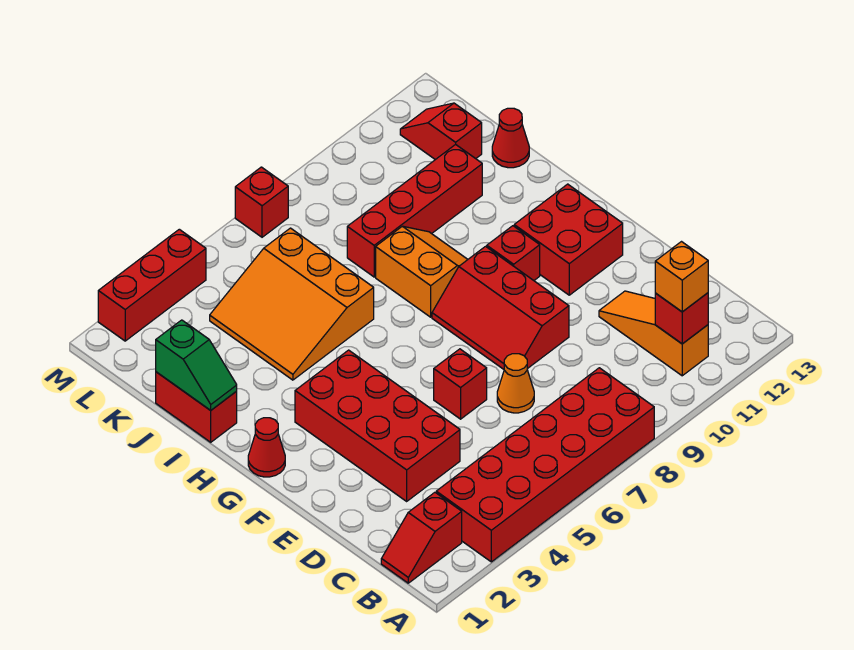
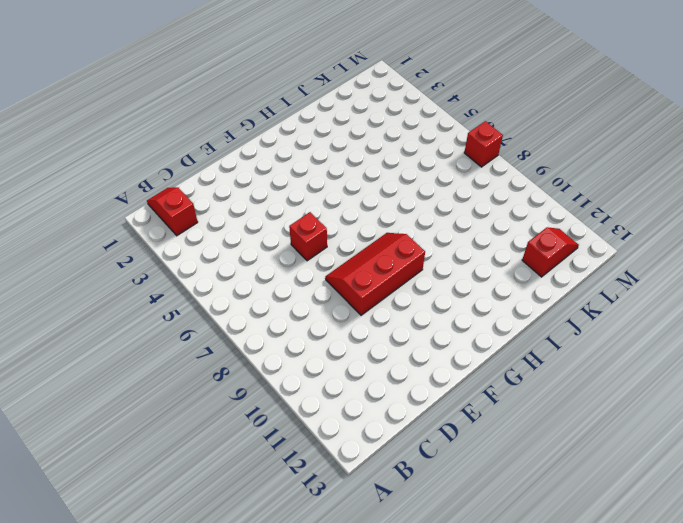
none -> red brick A3:B8 level 1
none -> orange slope B11:D11 level 1 top B
none -> red brick D3:G4 level 1

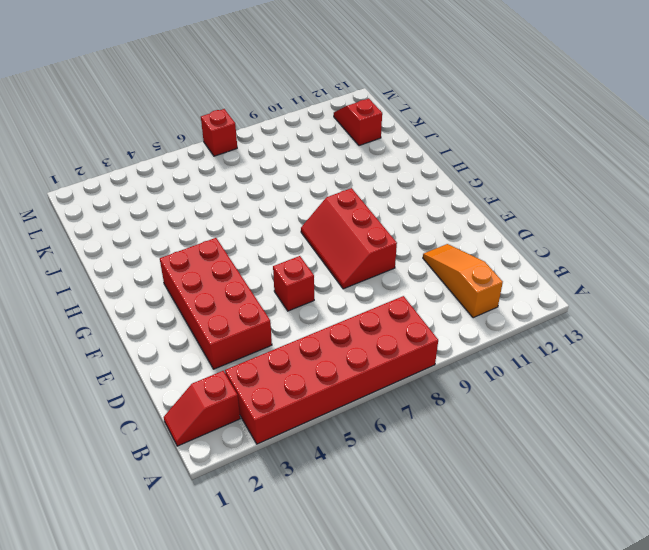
none -> orange cone D7 level 1
none -> red brick F11:G12 level 1
none -> red cone G1 level 1

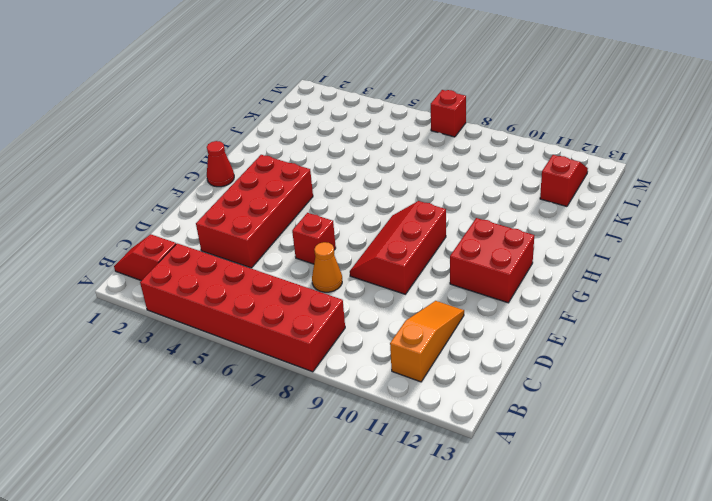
none -> red brick G10 level 1
none -> orange slope H8:I9 level 1 top 8
none -> red brick I1:J1 level 1

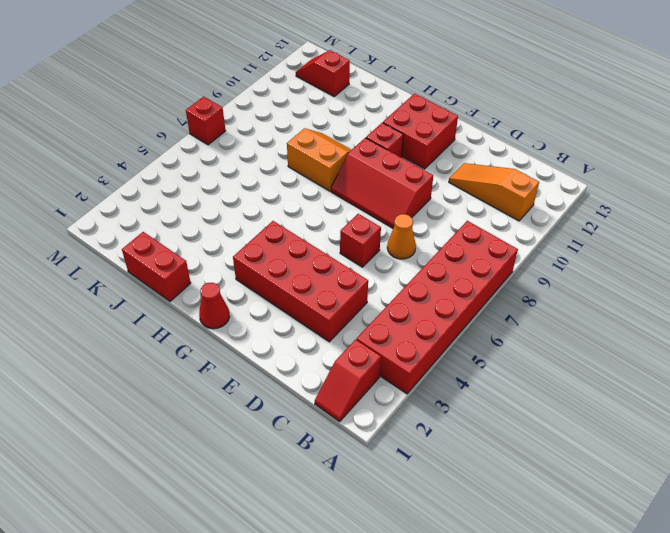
none -> orange slope I4:K6 level 1 top 6
none -> red brick J8:J11 level 1
none -> red cone J13 level 1

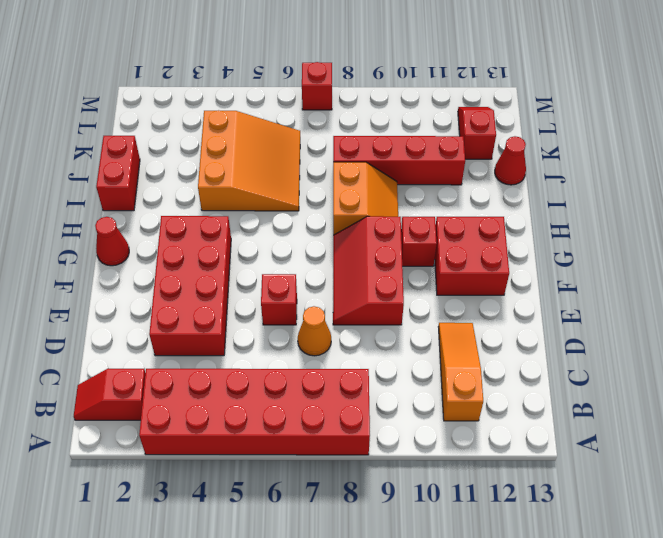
orange slope I4:K6 level 1 top 4 -> orange slope I4:K6 level 1 top 6
none -> red brick M2:M4 level 1
none -> red brick B11 level 2
none -> green slope I1:J1 level 2 top J

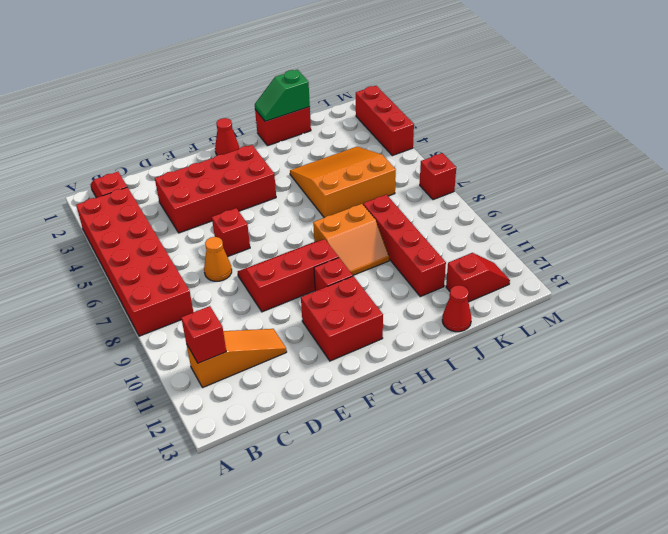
none -> orange brick B11 level 3

